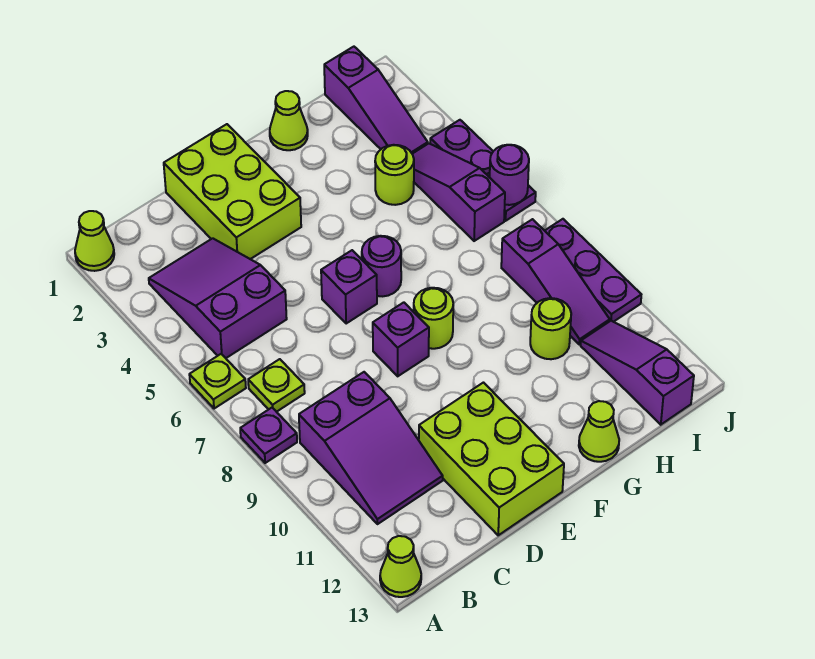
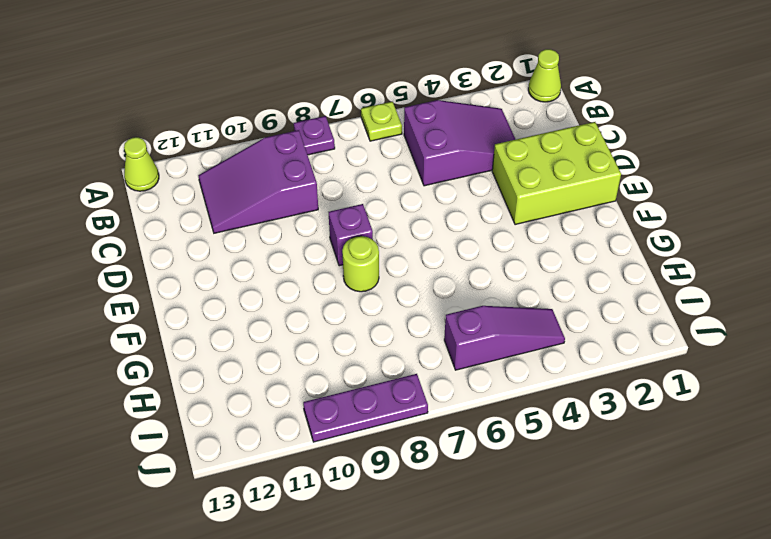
none -> lime plate B7 level 1
none -> lime brick D11:E13 level 1
none -> purple brick E6 level 1

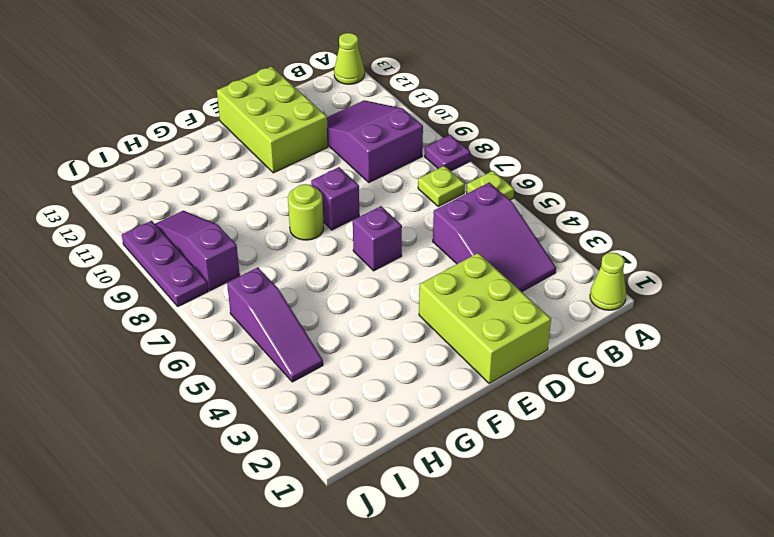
none -> purple round brick F6 level 1
none -> lime cone G1 level 1
none -> lime cone G13 level 1

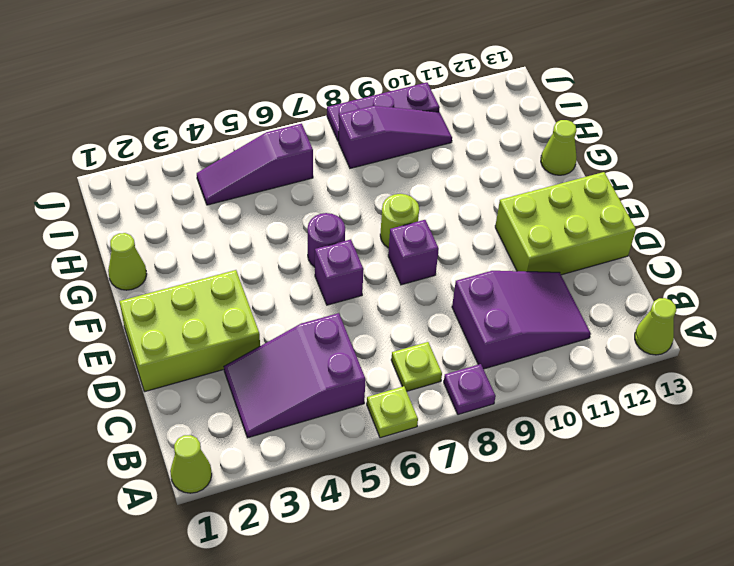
none -> lime round brick H4 level 1
none -> lime round brick H10 level 1
none -> purple slope I1:I3 level 1 top 1

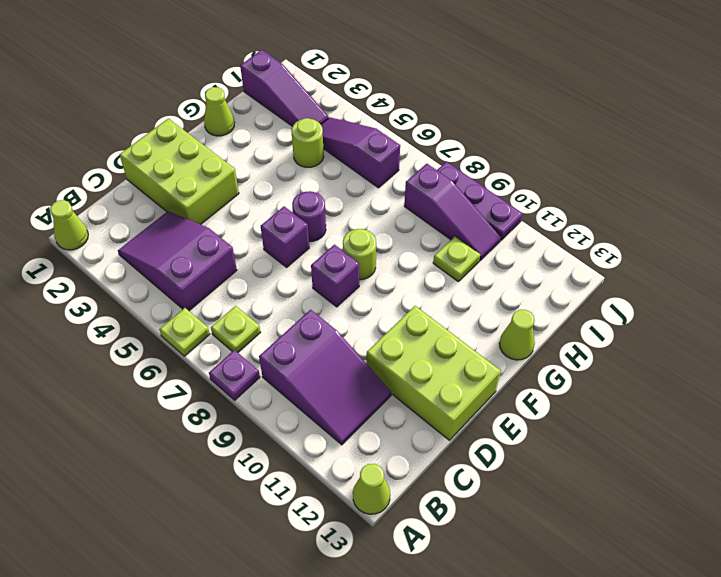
lime plate H10 level 1 -> lime round brick H10 level 1
none -> purple slope I11:I13 level 1 top 13
none -> purple plate J4:J6 level 1
none -> purple round brick J6 level 2

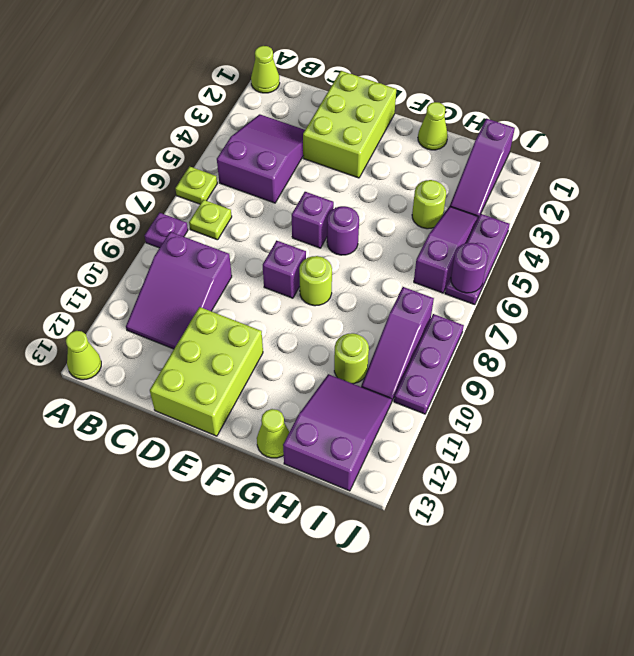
purple slope H11:I13 level 1 top 13 -> purple slope I11:I13 level 1 top 13

